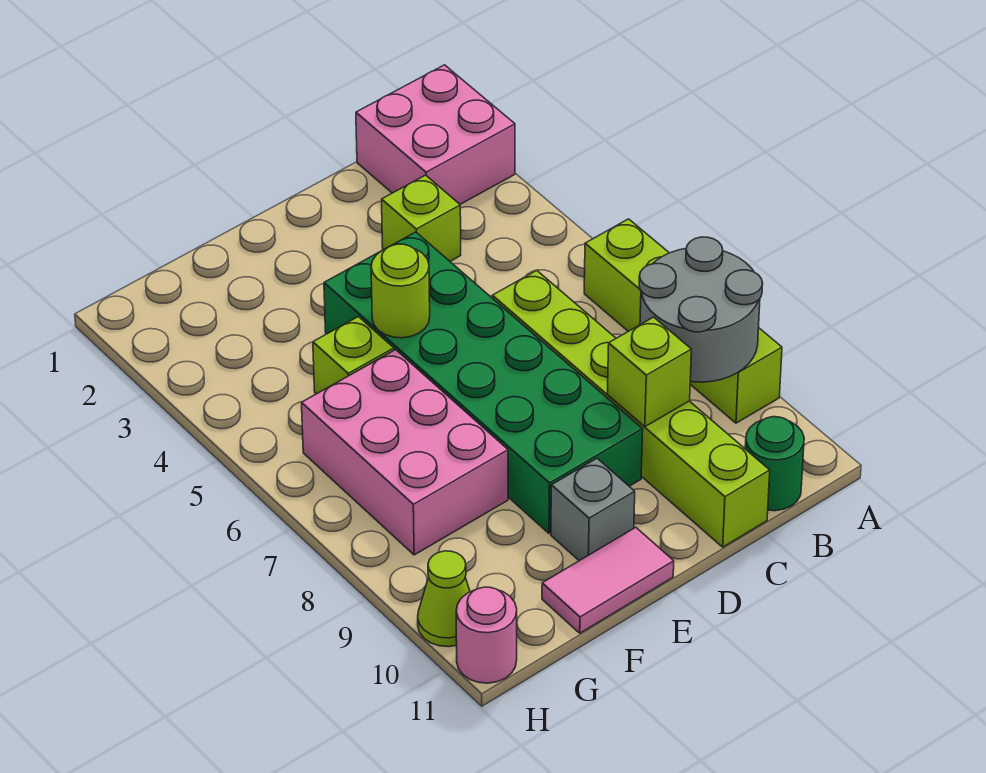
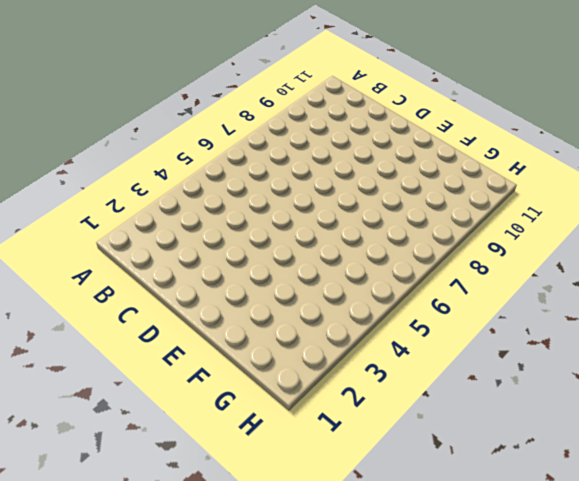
none -> pink brick A1:B2 level 1
none -> lime brick A6:A9 level 1
none -> green round brick B11 level 1

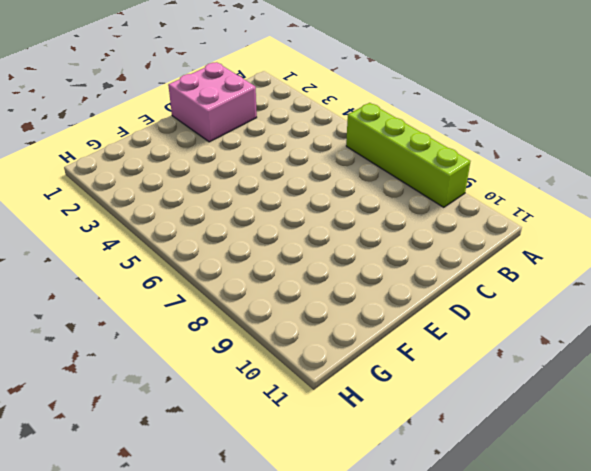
pink brick C1:D2 level 1 -> pink brick A1:B2 level 1
none -> green round brick B11 level 1
none -> lime brick C3 level 1
none -> lime brick C6:C11 level 1

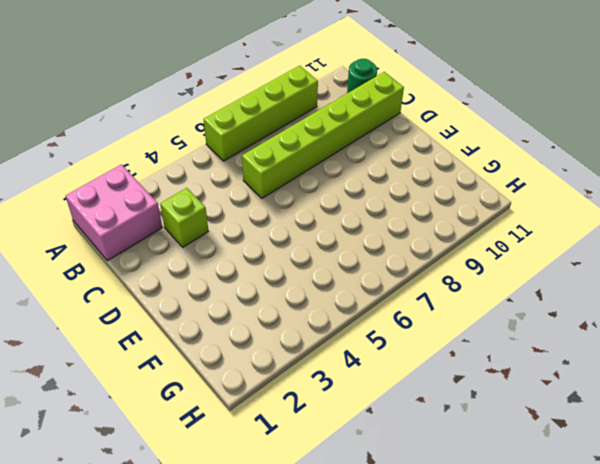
none -> green brick D4:E9 level 1
none -> grey brick E10 level 1
none -> pink tile E11:F11 level 1

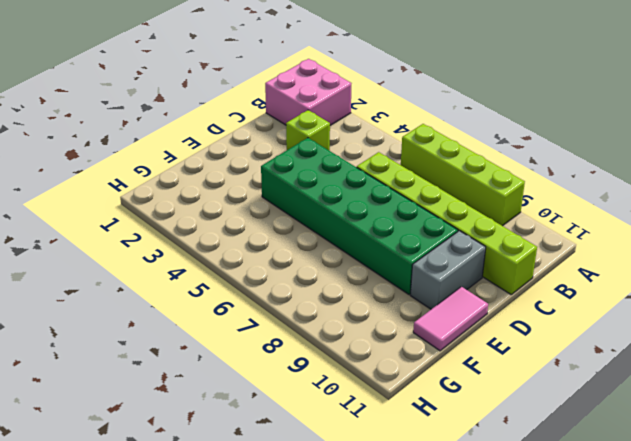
grey brick D10:E10 level 1 -> grey brick E10 level 1
none -> green round brick B11 level 1
none -> lime brick F5 level 1
none -> pink brick F6:G8 level 1

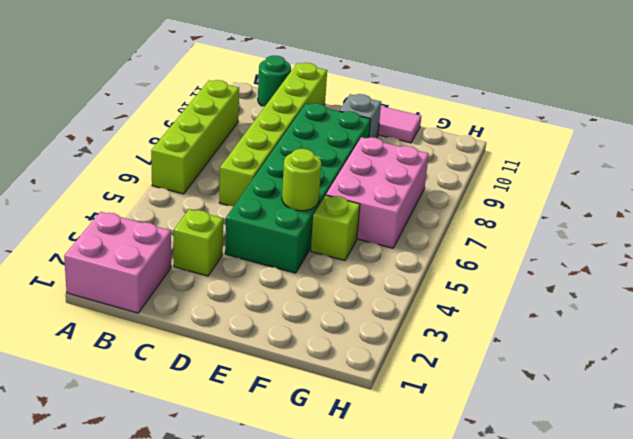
none -> lime cone H10 level 1
none -> pink round brick H11 level 1
none -> grey round brick A8:B9 level 2

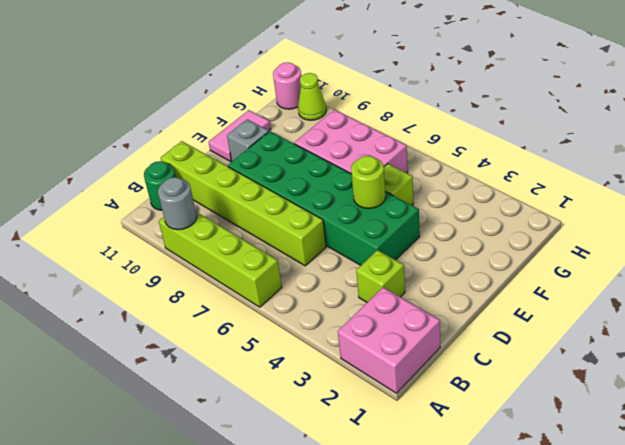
grey round brick A9 level 2 -> grey round brick A8:B9 level 2
none -> lime brick C9 level 2

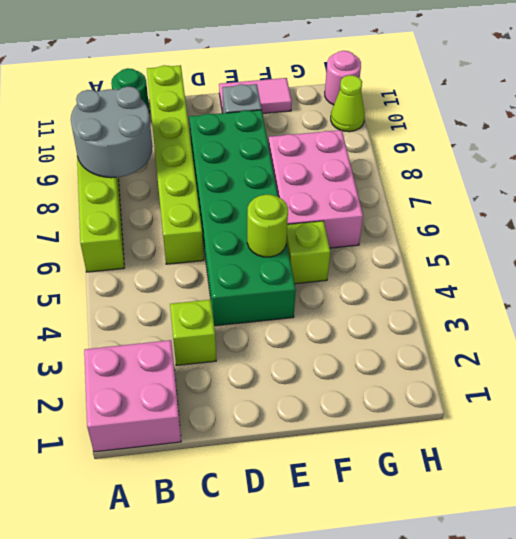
none -> lime brick C9 level 2

